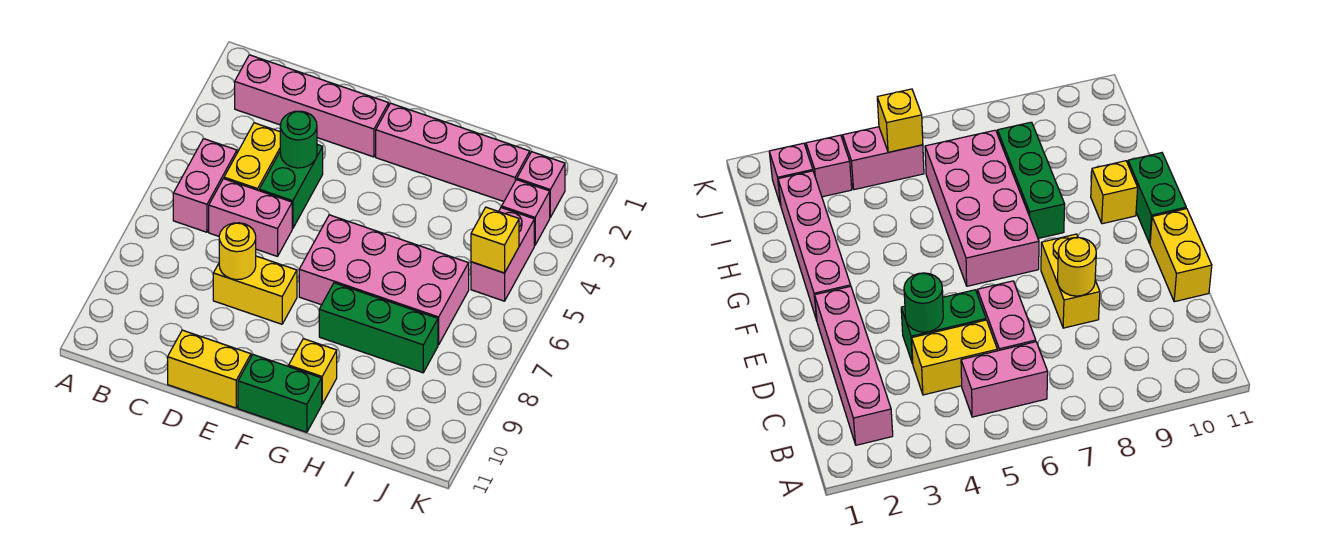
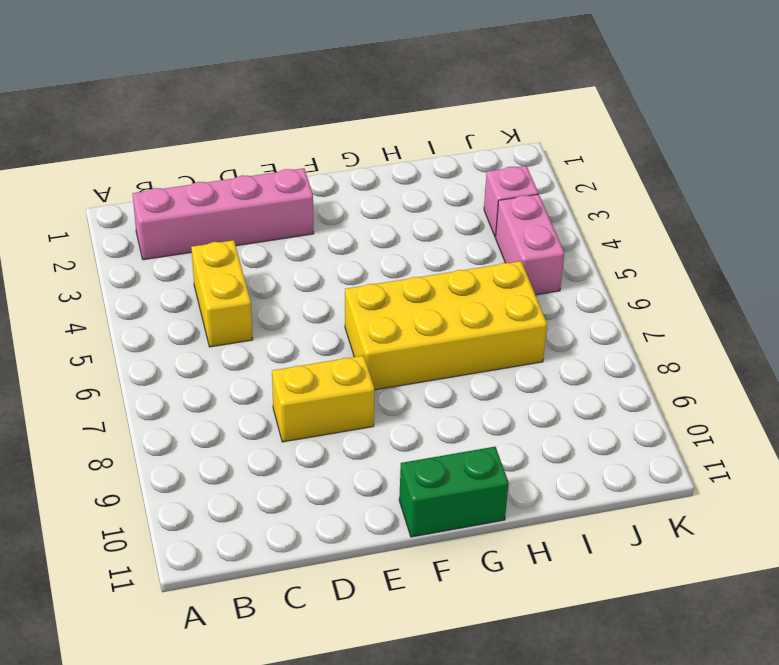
yellow brick F6:I7 level 1 -> pink brick F6:I7 level 1
none -> pink brick B5:B6 level 1
none -> pink brick C6:D6 level 1
none -> green brick D4:D5 level 1

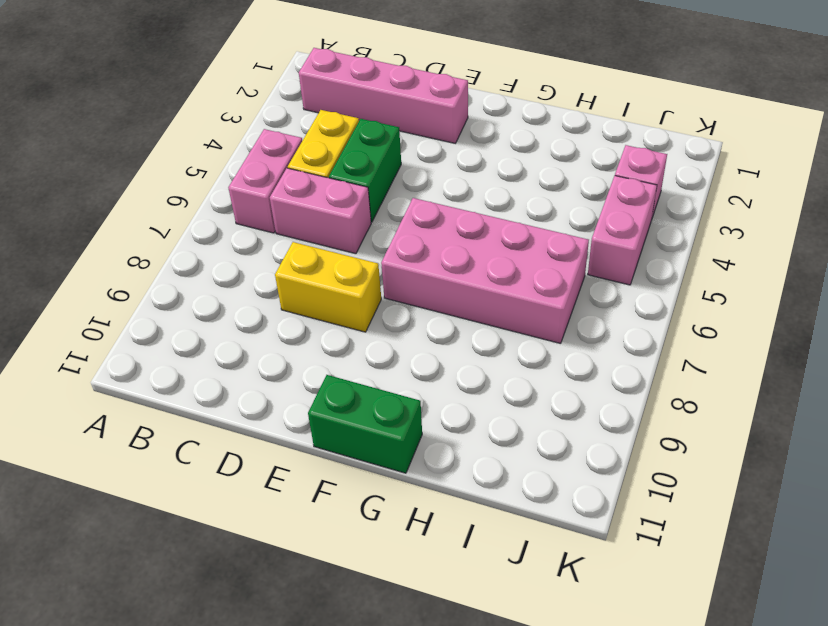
none -> yellow brick D11:E11 level 1
none -> pink brick F2:I2 level 1
none -> green brick G8:I8 level 1

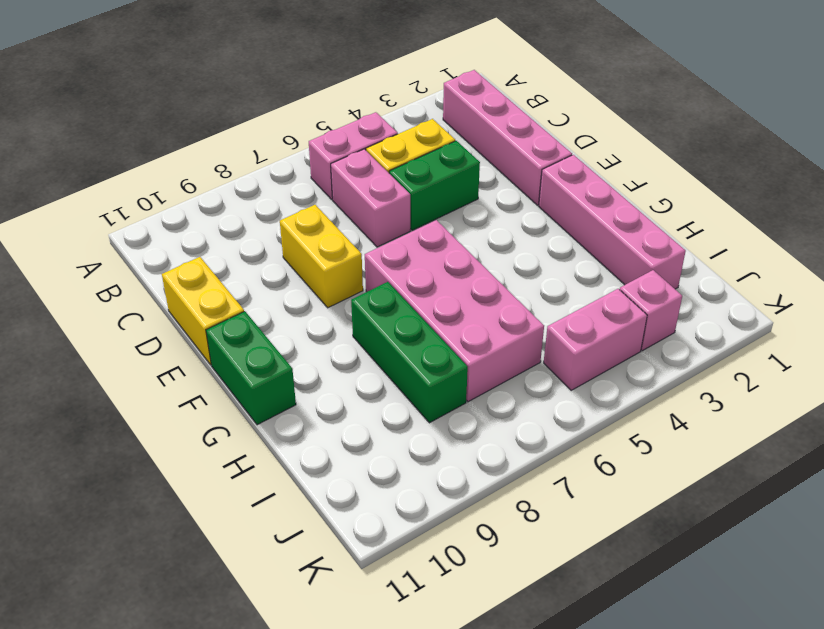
none -> yellow brick G10 level 1
none -> pink brick J2 level 1
none -> green round brick D4 level 2

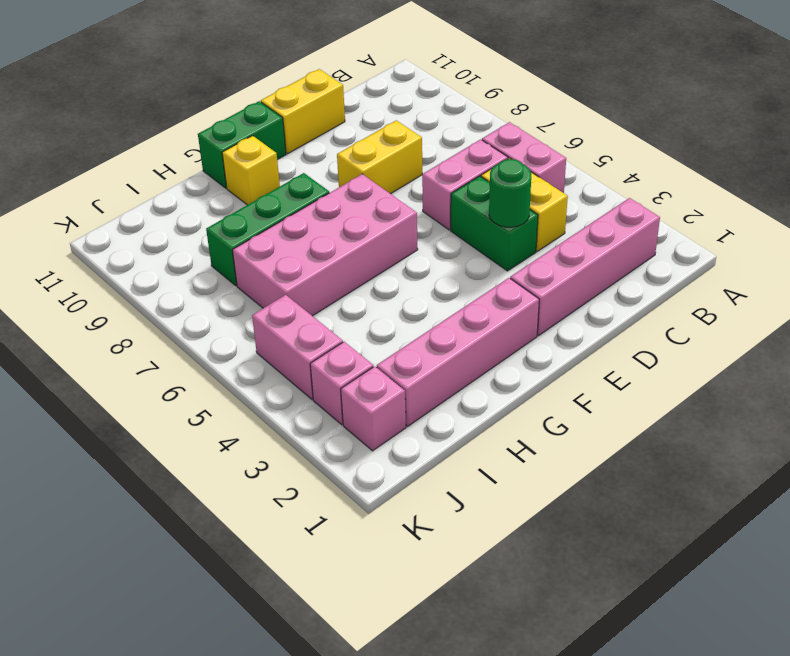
none -> yellow round brick D8 level 2
none -> yellow brick J5 level 2

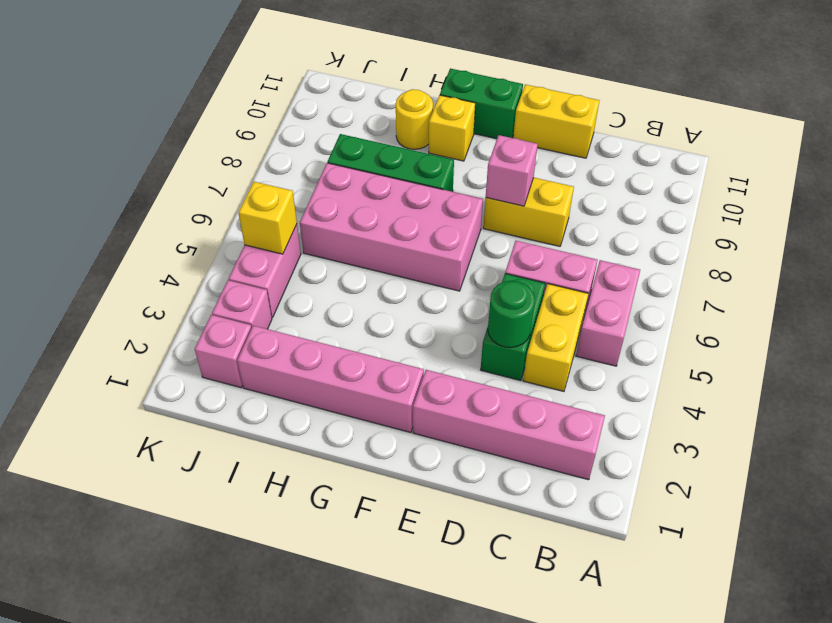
pink brick E8 level 2 -> none
yellow round brick H10 level 1 -> yellow round brick D8 level 2

